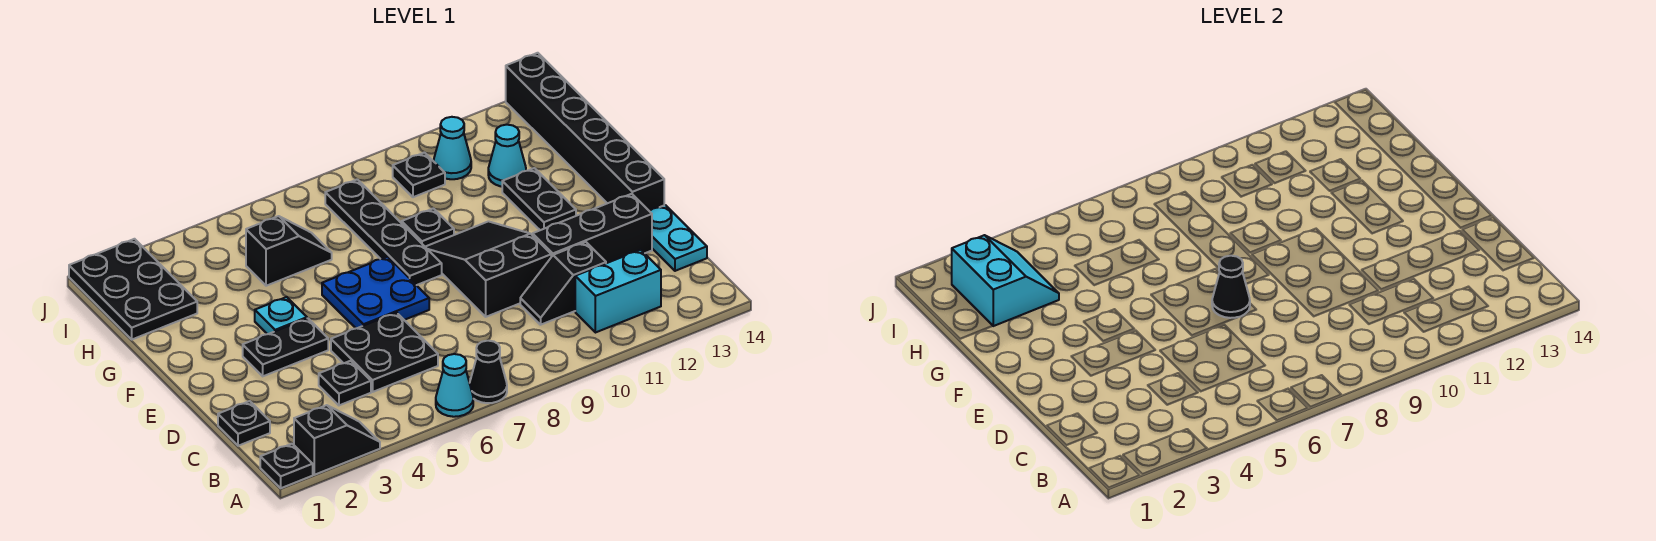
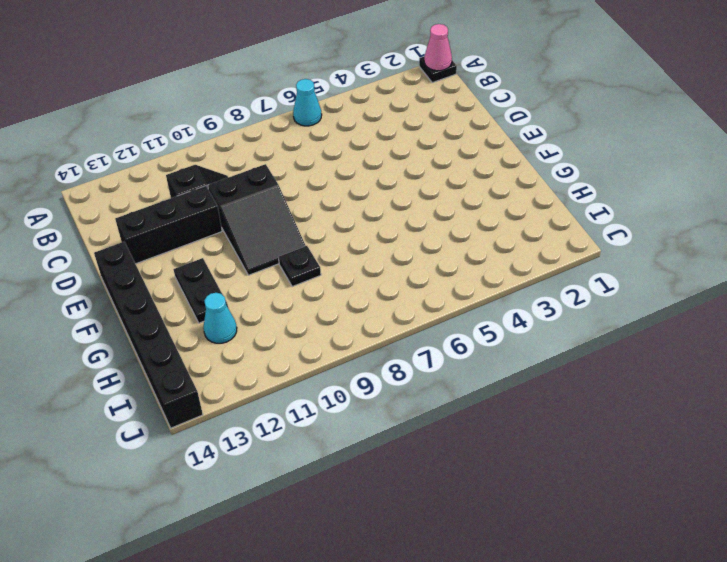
pink cone A1 level 2 -> none
none -> black slope A2:A3 level 1 top 2
none -> black cone A7 level 1
none -> cyan brick B11:B12 level 1

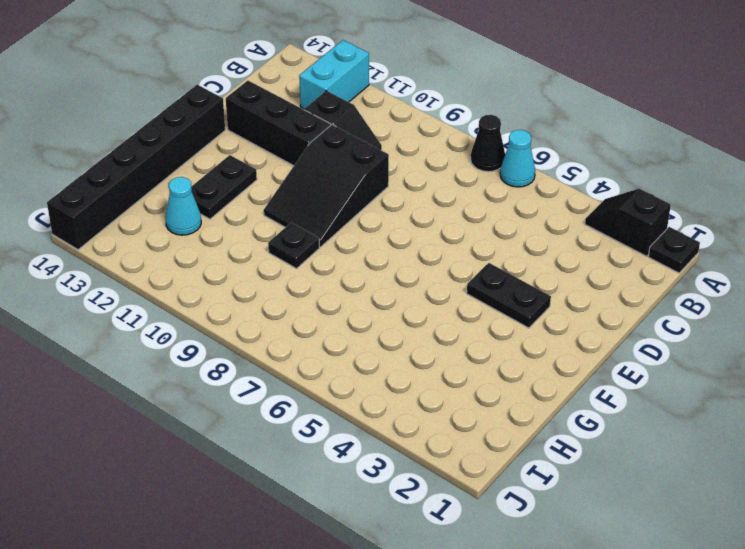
cyan brick A12:B12 level 1 -> cyan brick B11:B12 level 1
none -> black plate C1 level 1
none -> black plate C4 level 1
none -> black plate C5:D6 level 1

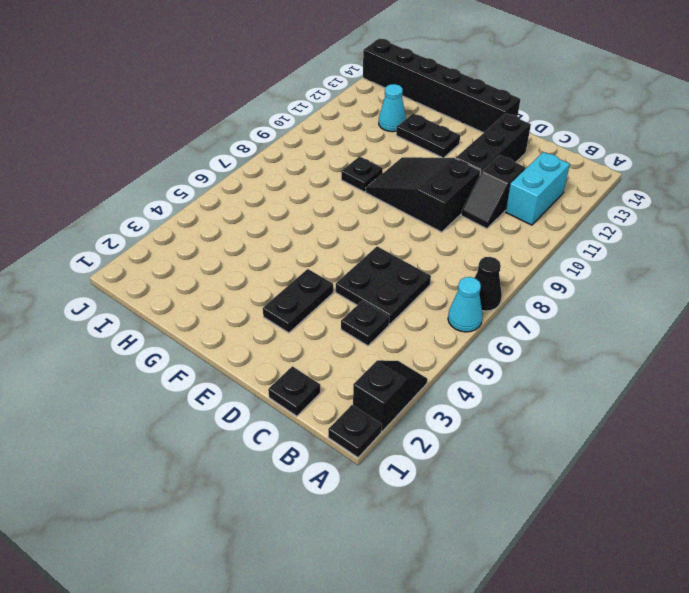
none -> cyan plate C14:D14 level 1
none -> blue plate E6:F7 level 1
none -> cyan plate F4 level 1

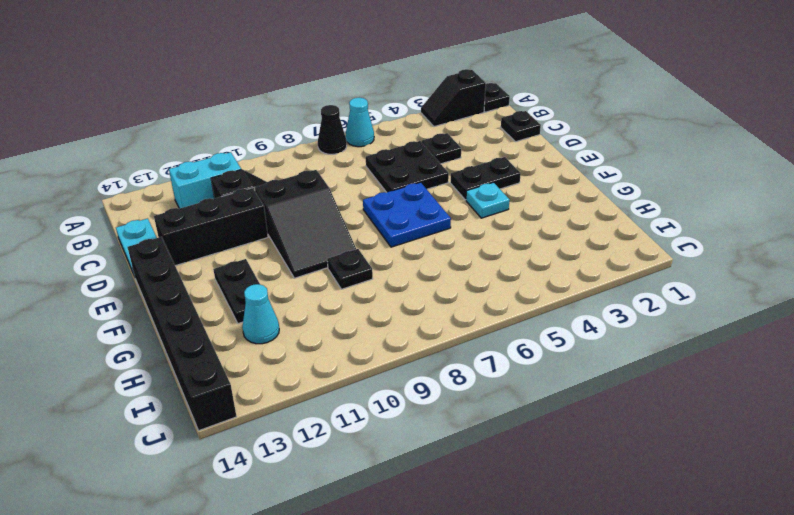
none -> black plate F8:I8 level 1
none -> black plate H1:J2 level 1
none -> black slope H5:H6 level 1 top 5

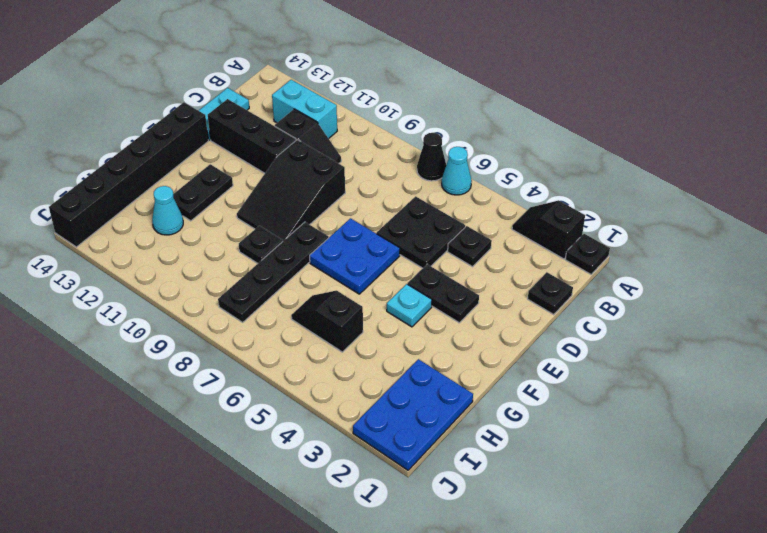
blue plate H1:J2 level 1 -> black plate H1:J2 level 1
none -> black plate I10 level 1
none -> cyan cone I11 level 1
none -> black cone E7 level 2

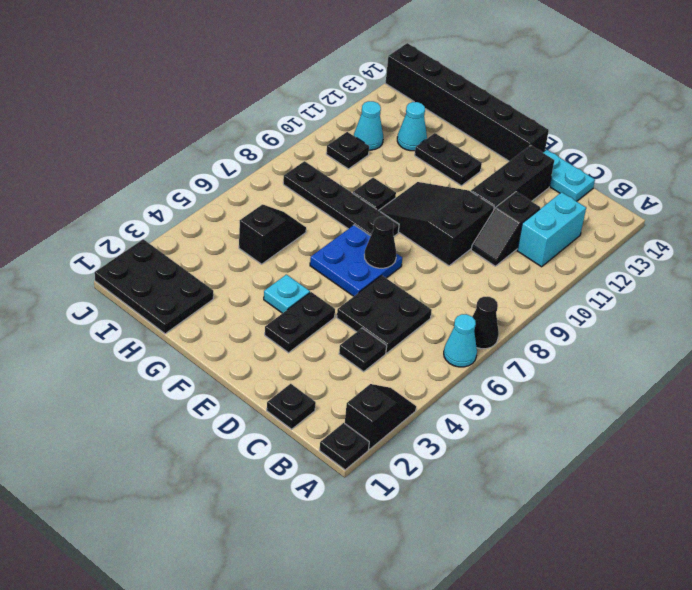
none -> cyan slope H2:I3 level 2 top 2

